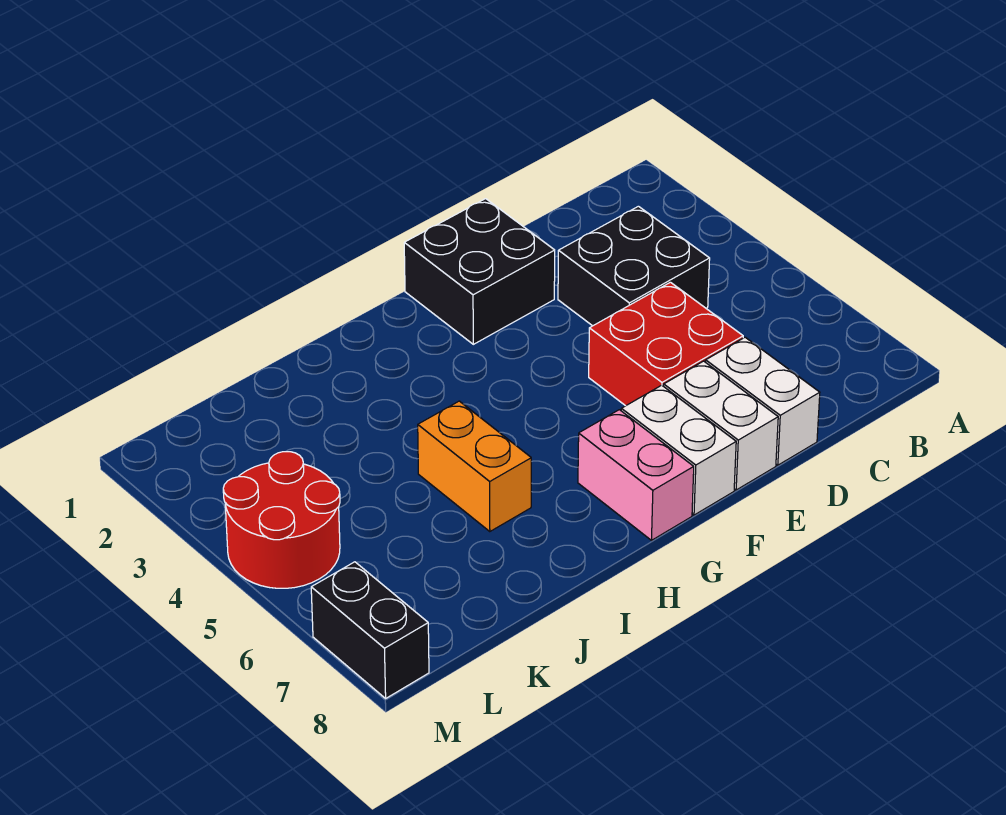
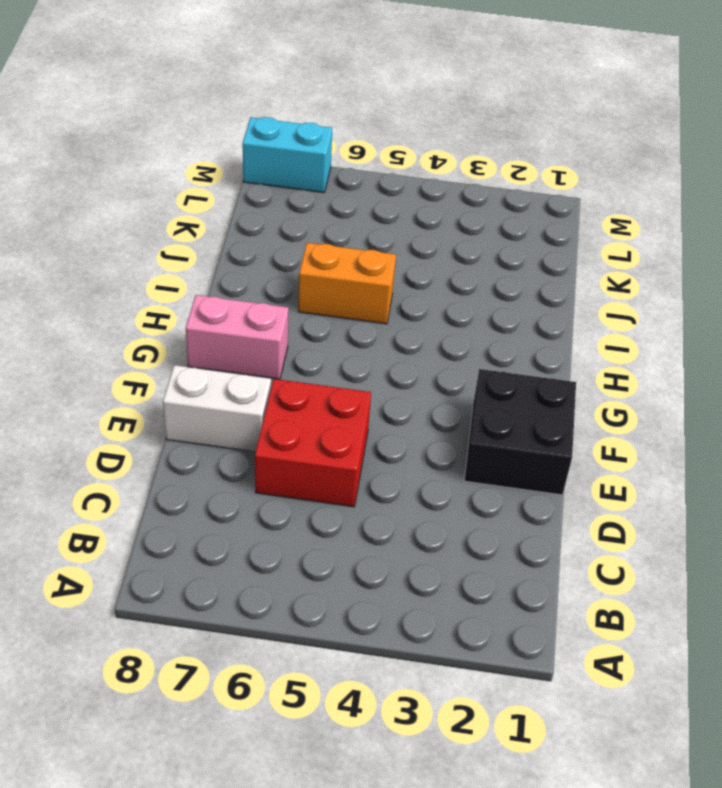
cyan brick M7:M8 level 1 -> black brick M7:M8 level 1
none -> black brick C3:D4 level 1
none -> white brick D7:D8 level 1

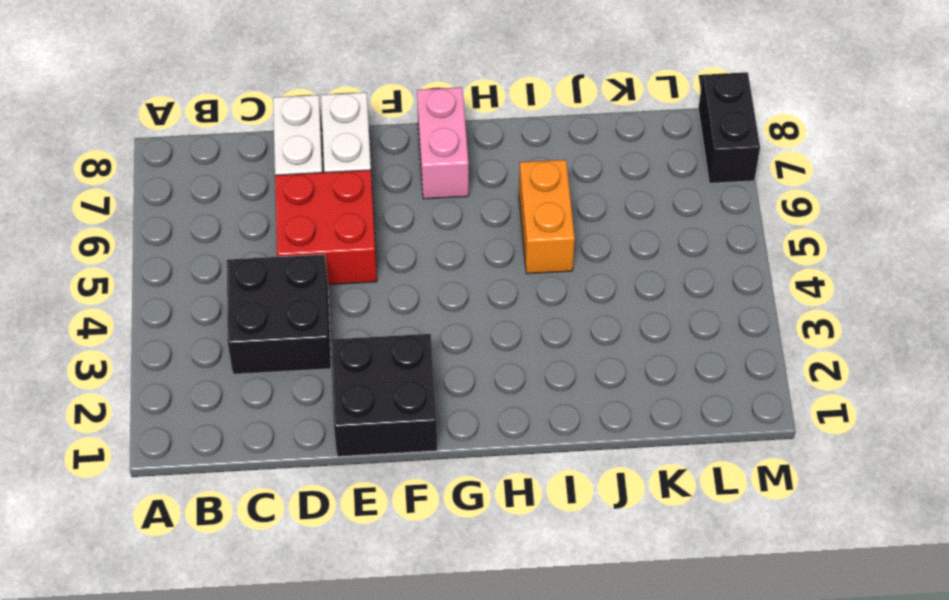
none -> white brick F7:F8 level 1
none -> red round brick L4:M5 level 1

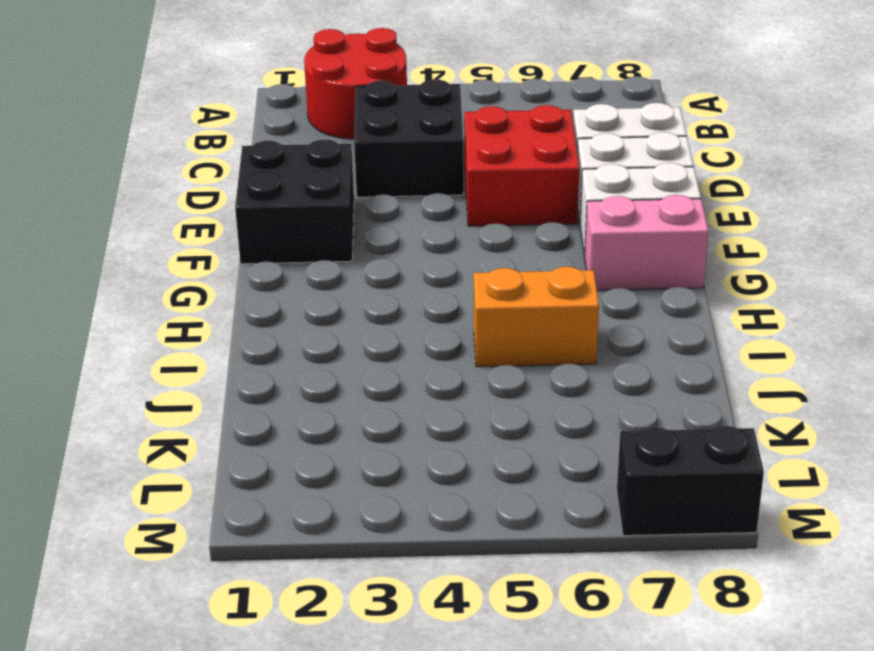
red round brick A2:B3 level 1 -> red round brick L4:M5 level 1

